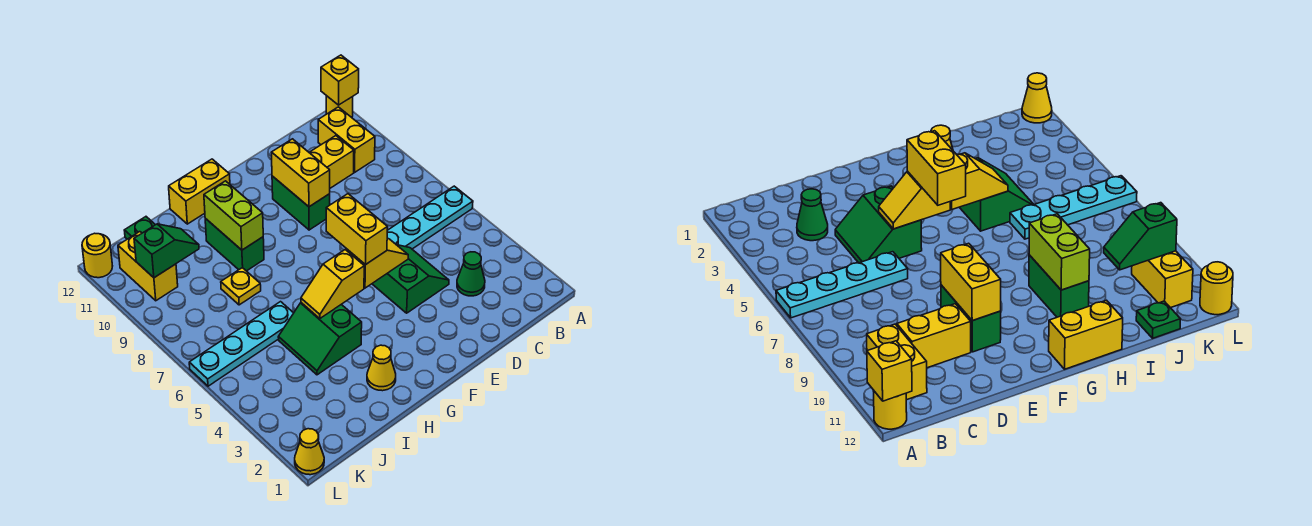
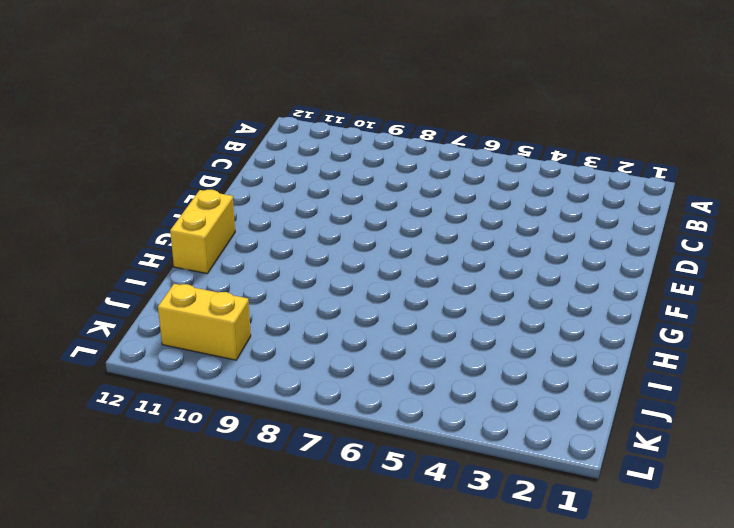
none -> cyan plate A6:D6 level 1
none -> yellow round brick A12 level 1
none -> yellow brick B10:B11 level 1

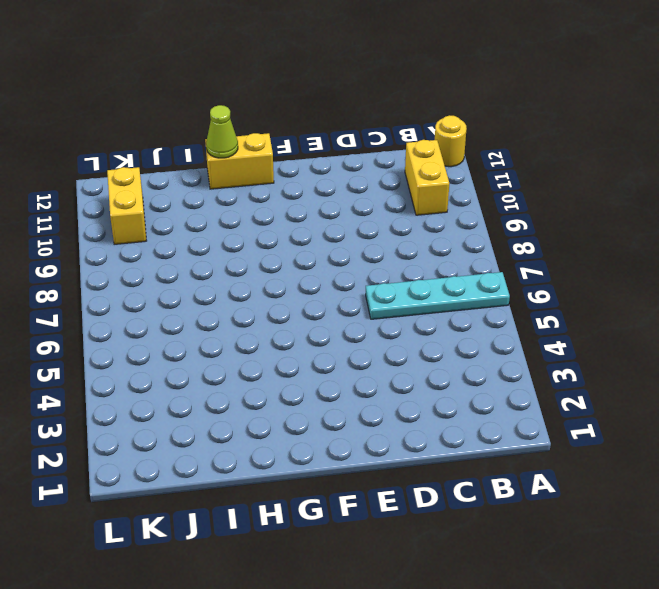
lime cone H12 level 2 -> none
none -> green cone C3 level 1
none -> yellow brick C10:D10 level 1
none -> green slope D4:E5 level 1 top E

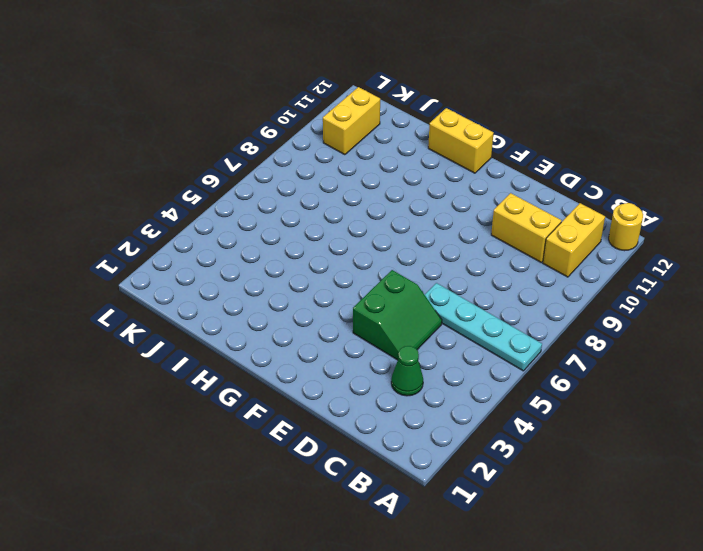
none -> green brick E9:E10 level 1
none -> yellow cone H2 level 1
none -> green slope H4:I5 level 1 top H

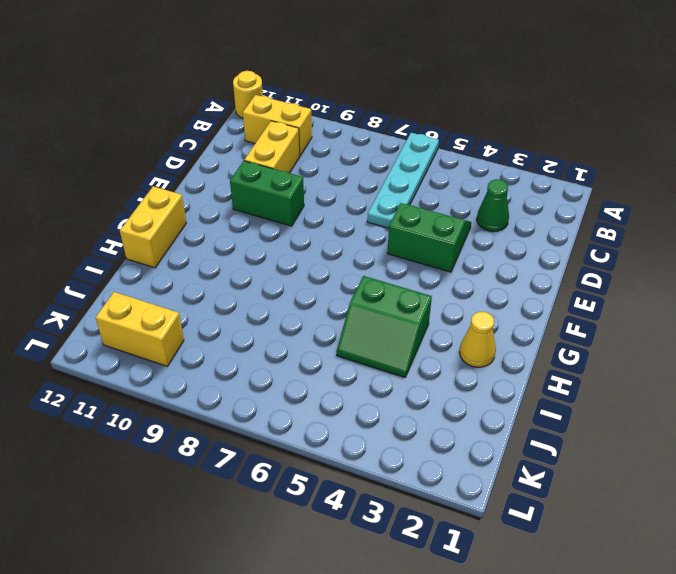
none -> green brick H9:H10 level 1
none -> cyan plate I6:L6 level 1
none -> yellow plate I8 level 1

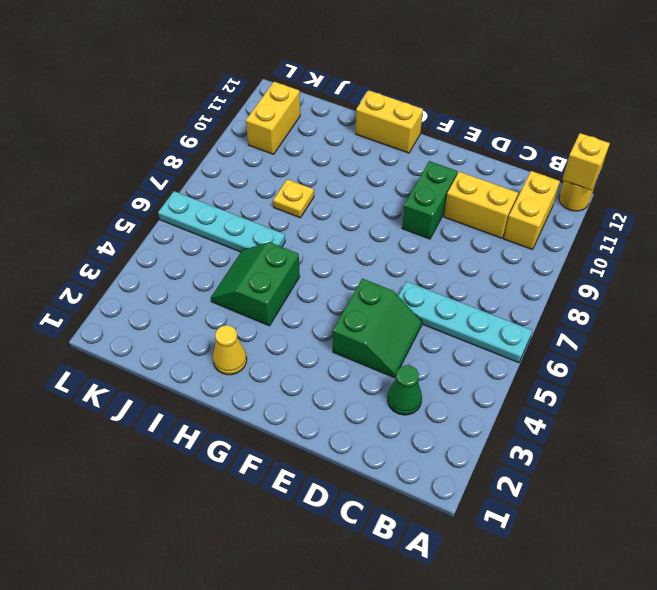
none -> green brick H9:H10 level 1
none -> green plate J12 level 1
none -> yellow cone L1 level 1

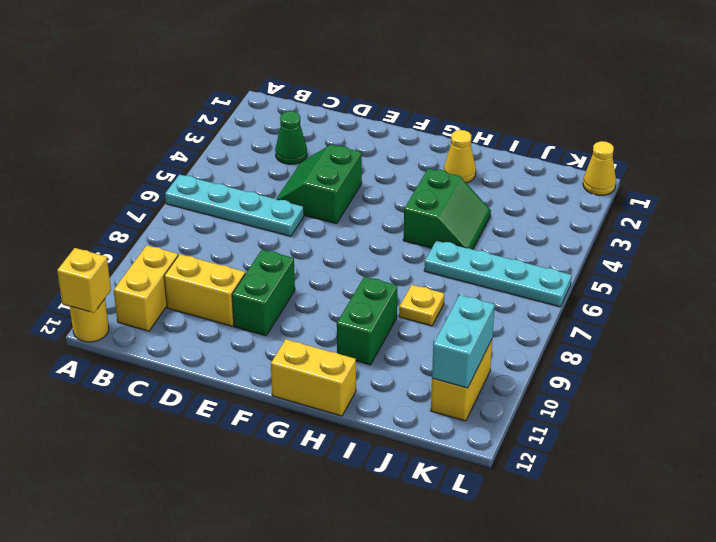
cyan brick K10:K11 level 2 -> green slope J10:K10 level 2 top K
none -> green plate J12 level 1
none -> yellow round brick L12 level 1
none -> yellow slope E5:F5 level 2 top F

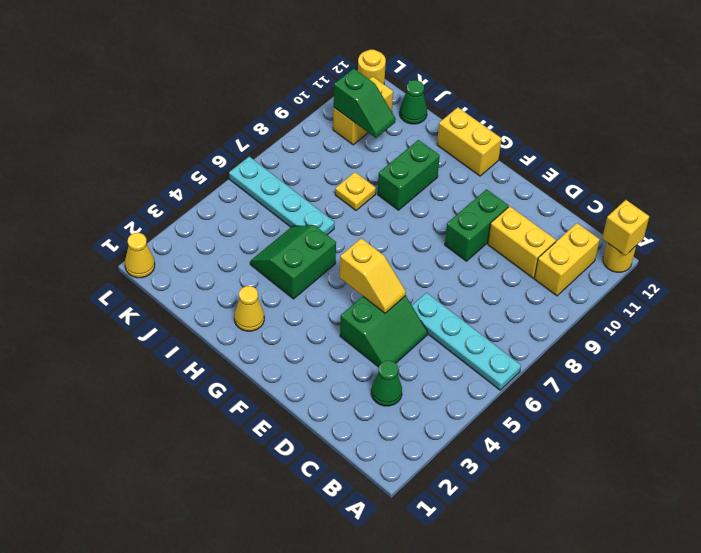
green cone J12 level 1 -> green plate J12 level 1
none -> yellow brick E9:E10 level 2
none -> yellow slope G5:H5 level 2 top G
none -> lime brick H9:H10 level 2

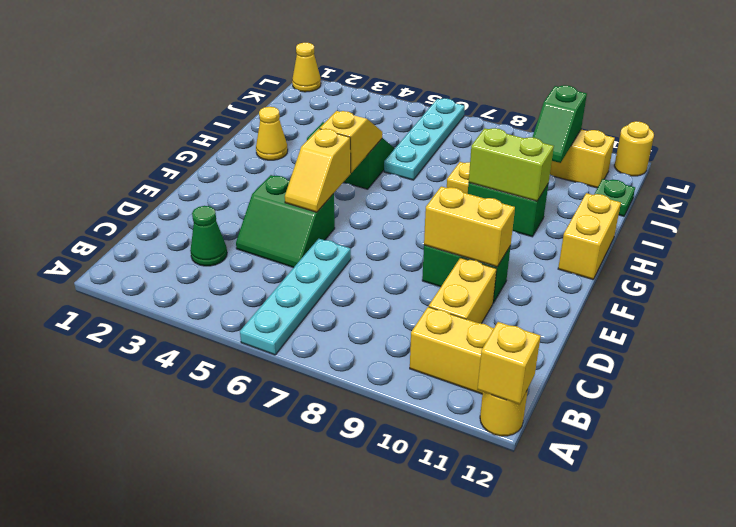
none -> yellow brick F5:F6 level 3

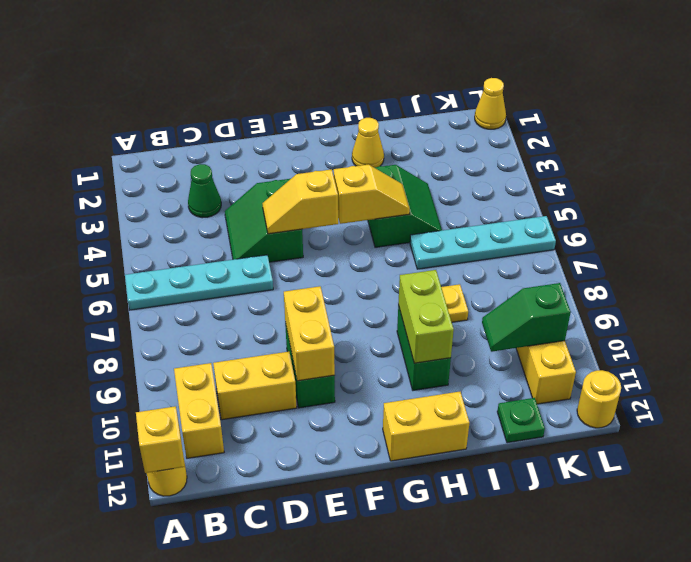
none -> yellow brick F5:F6 level 3

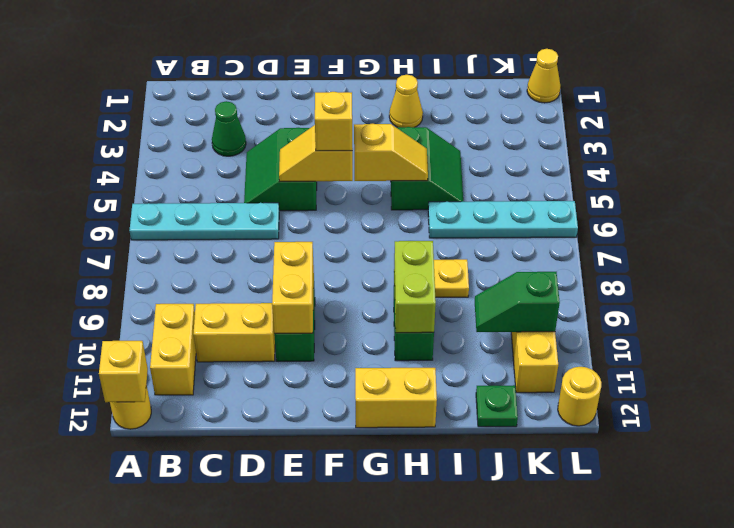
yellow brick F5 level 3 -> yellow brick F5:F6 level 3

